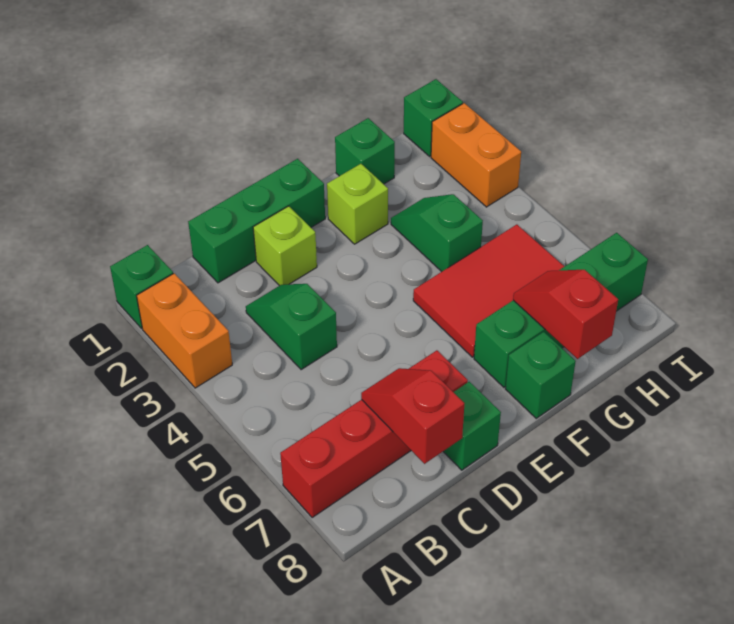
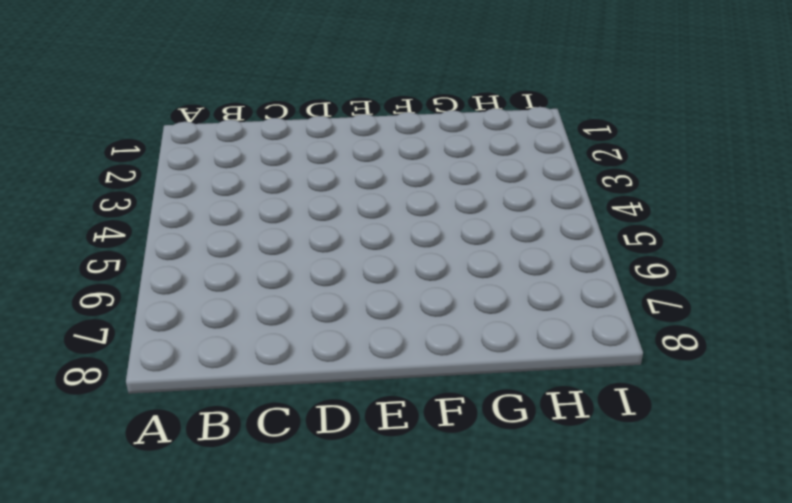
none -> green brick A1 level 1
none -> orange brick A2:A3 level 1
none -> red brick A7:D7 level 1

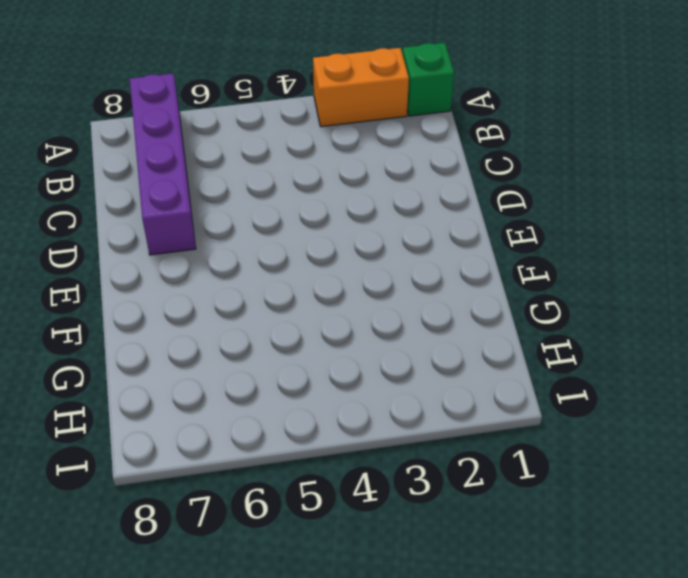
purple brick A7:D7 level 1 -> red brick A7:D7 level 1
none -> green brick C1:E1 level 1
none -> green slope C3:C4 level 1 top 4
none -> lime brick D2 level 1

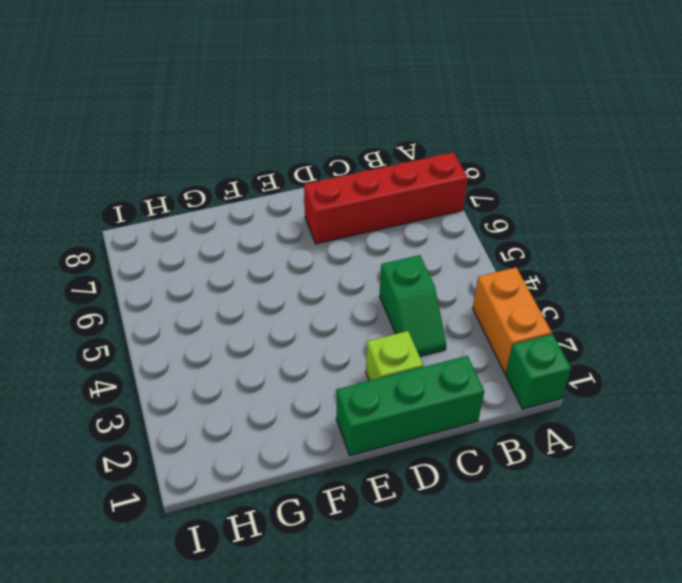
none -> green brick D8 level 1
none -> lime brick F2 level 1
none -> red tile F5:H6 level 1

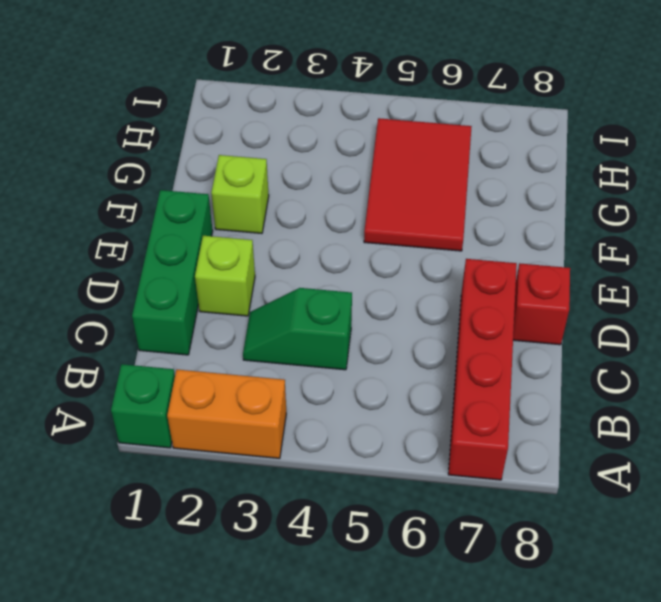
red brick D8 level 1 -> green brick D8 level 1
none -> green brick F7:I7 level 1
none -> green brick F8 level 1
none -> green brick G1 level 1

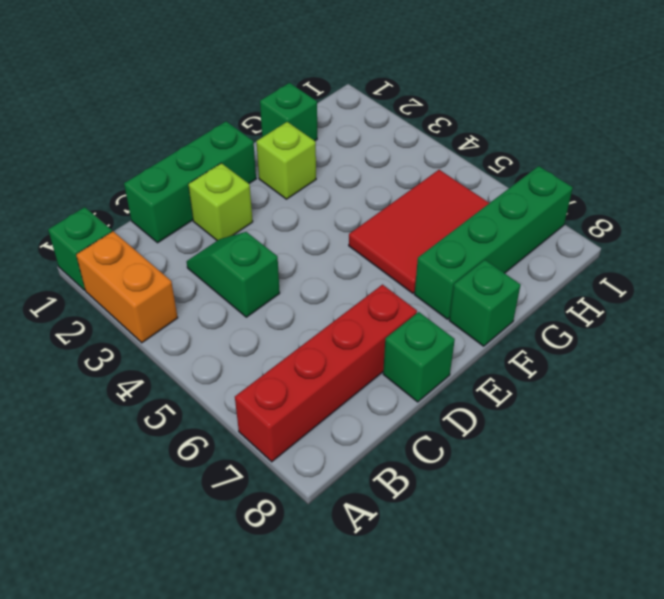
none -> green slope G3:G4 level 1 top 4
none -> green brick I1 level 1
none -> orange brick I2:I3 level 1

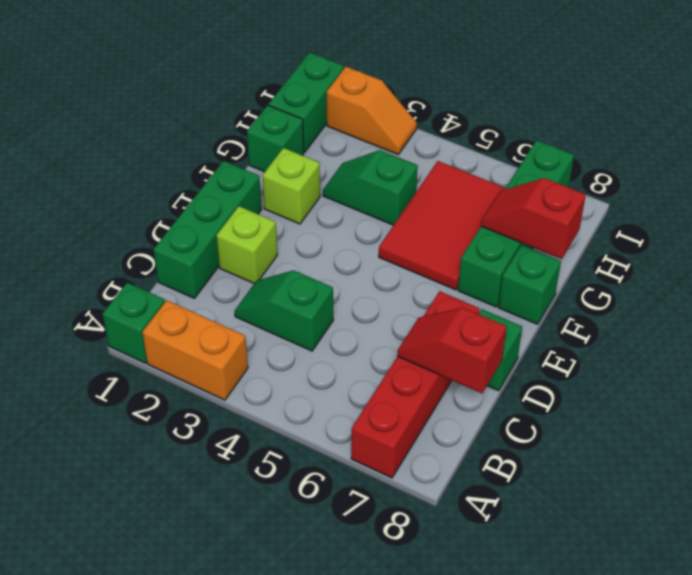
green brick H1:I1 level 1 -> green brick I1 level 1
orange slope I2:I3 level 1 top 2 -> orange brick I2:I3 level 1

